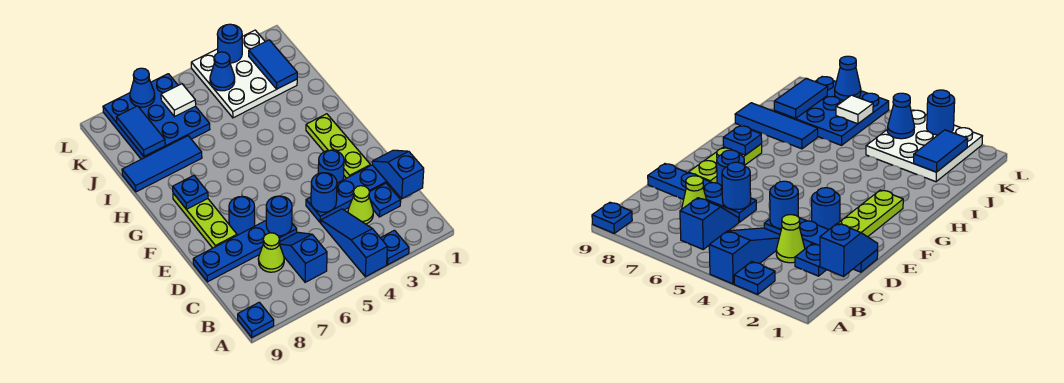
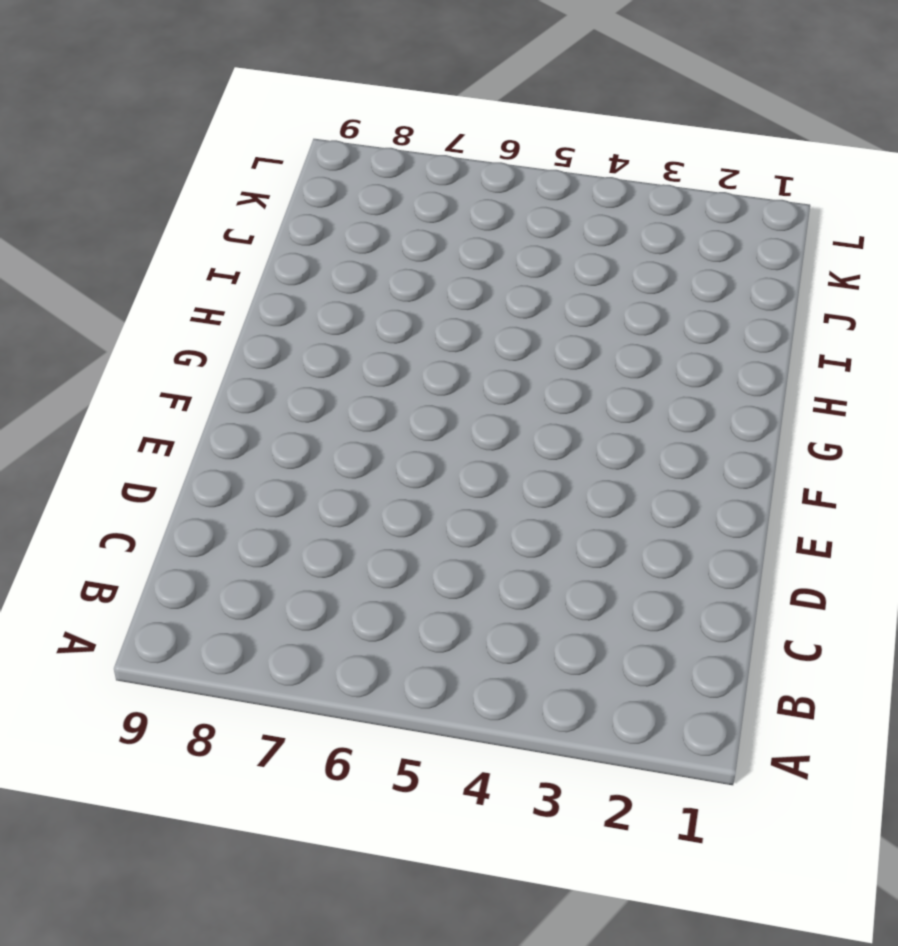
none -> blue plate A3 level 1
none -> blue slope A4:C4 level 1 top A
none -> blue plate A9 level 1

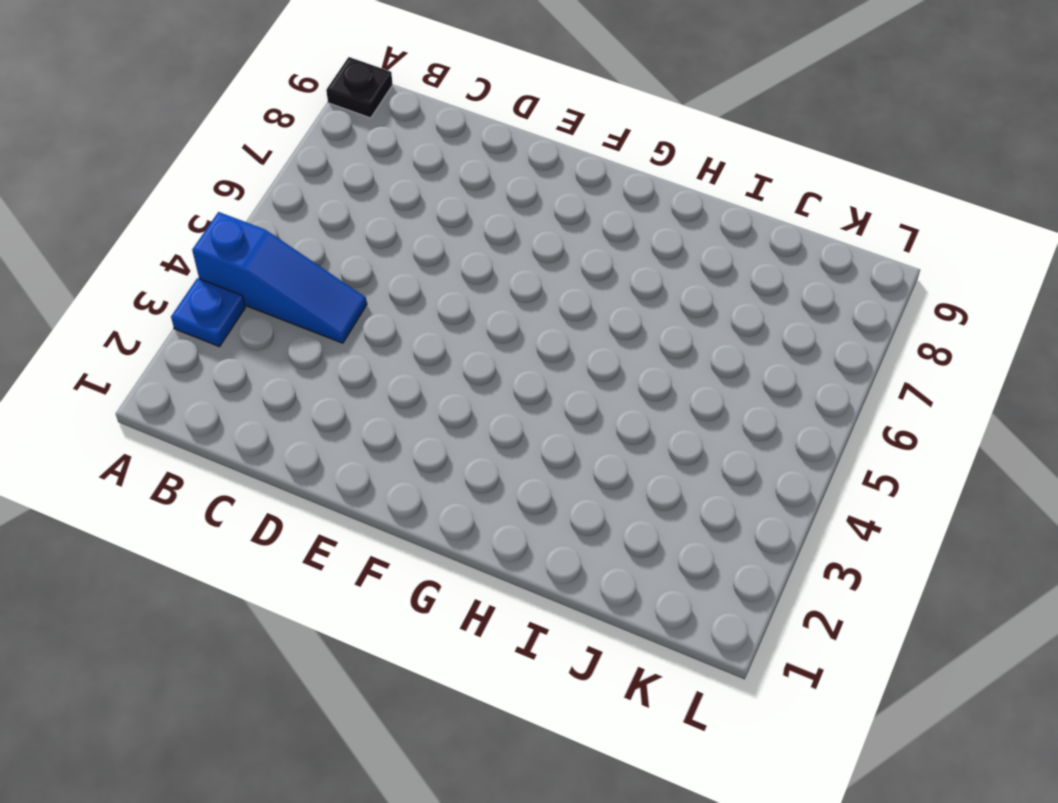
black plate A9 level 1 -> blue plate A9 level 1
none -> blue slope B6:C6 level 1 top B
none -> blue plate C2 level 1
none -> lime cone C3 level 1

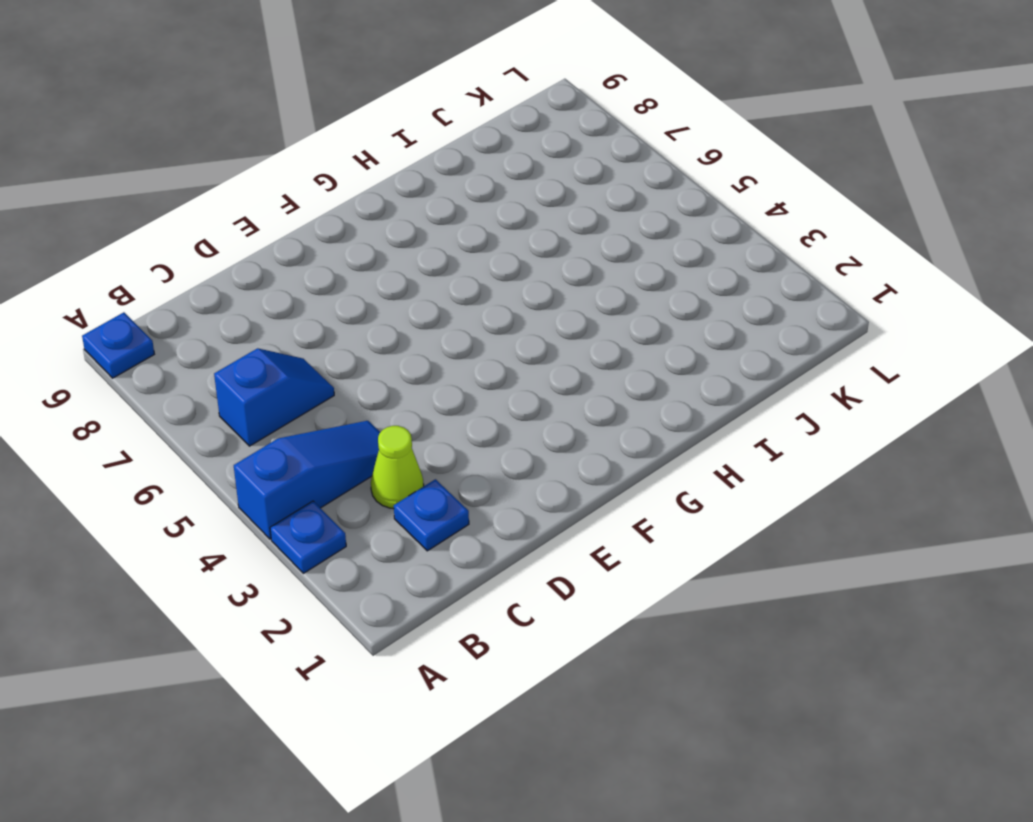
none -> lime cone C7 level 1
none -> blue plate D1:D4 level 1
none -> blue plate D6:D9 level 1

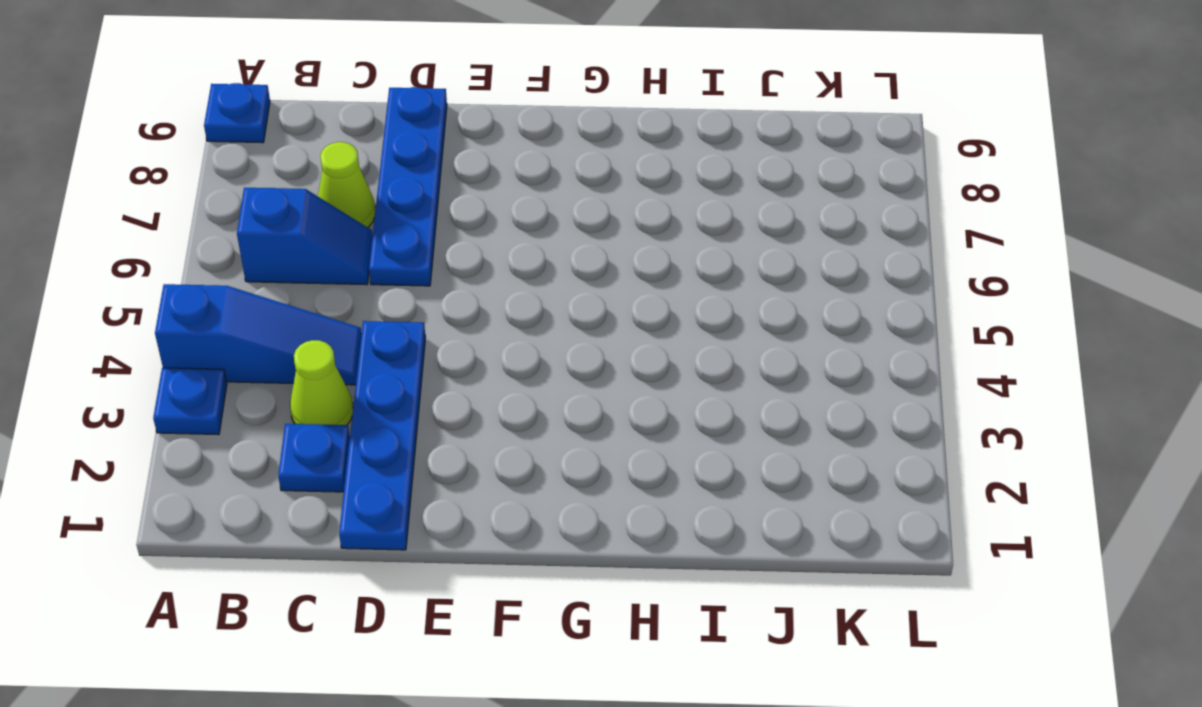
none -> lime plate E2:G2 level 1
none -> blue round brick E3 level 1
none -> blue round brick E7 level 1

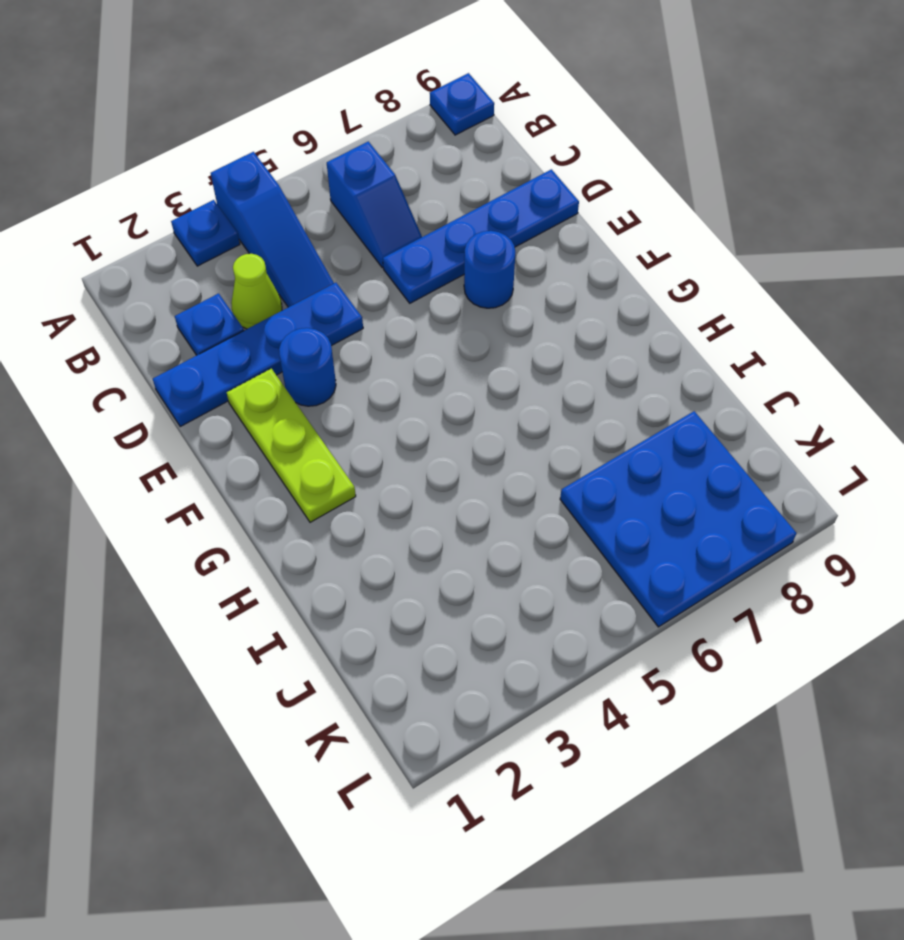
none -> lime cone C7 level 1
none -> lime plate E8:G8 level 1
none -> blue tile I7:I9 level 1

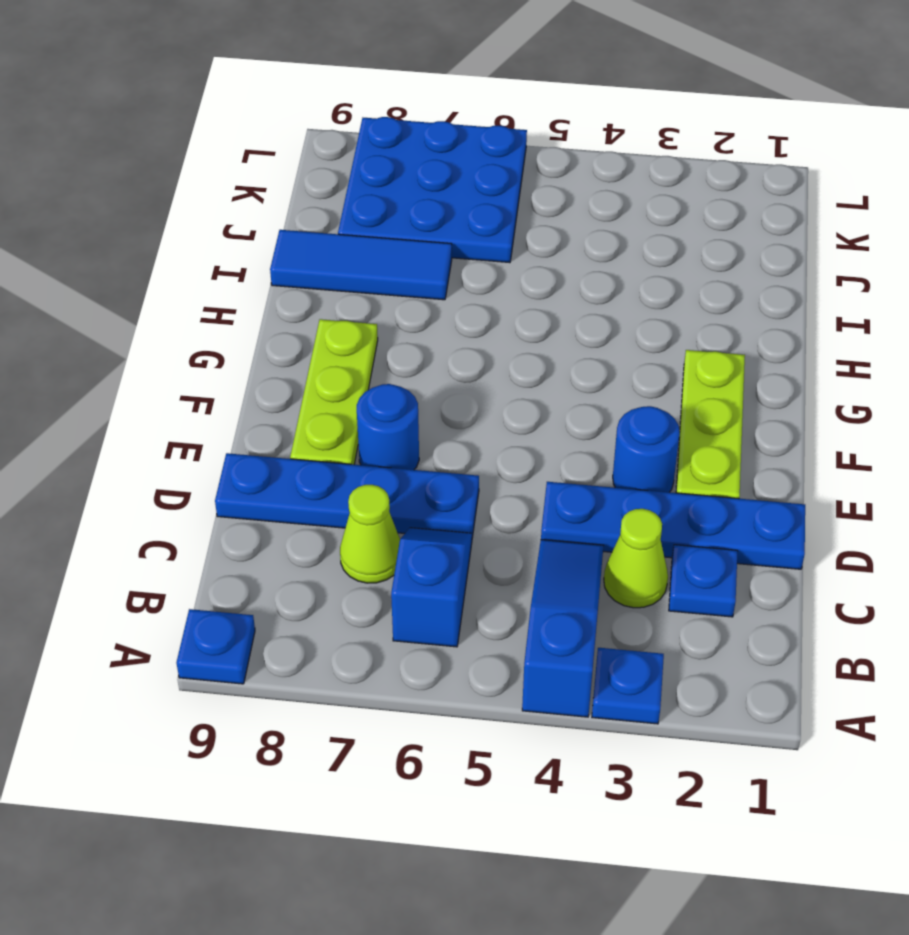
none -> white plate J2:L4 level 1
none -> blue slope C1:D1 level 2 top C
none -> blue round brick D4 level 2

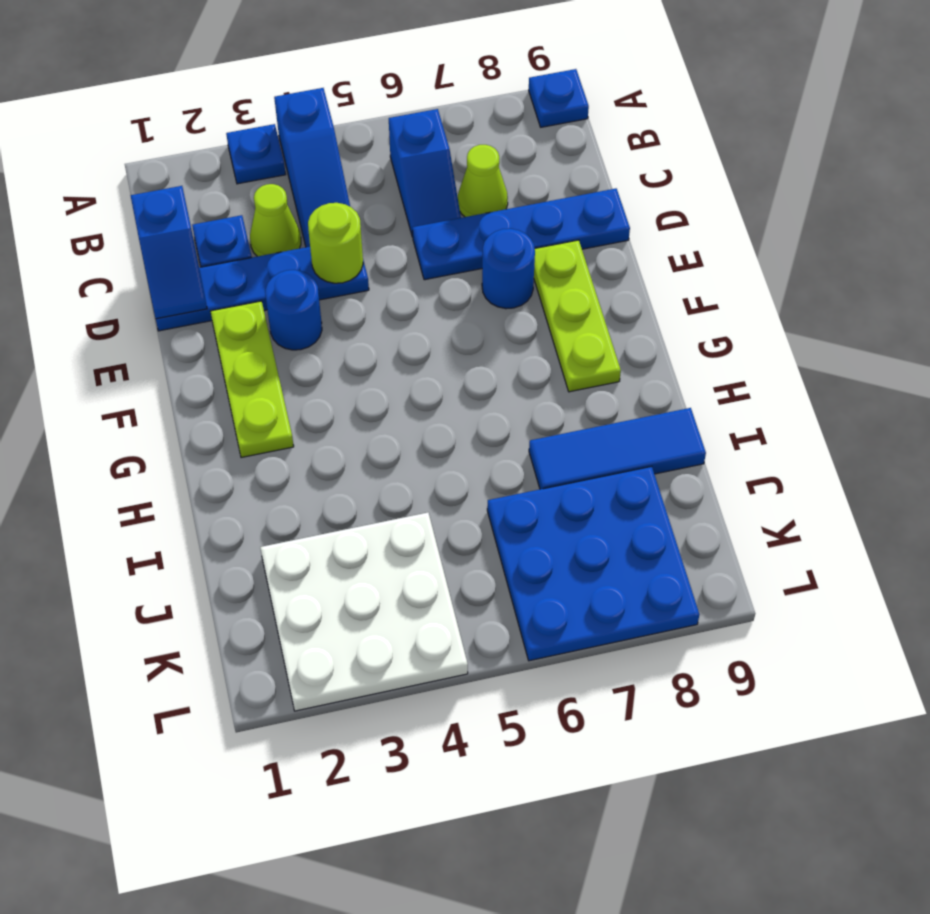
lime round brick D4 level 2 -> blue round brick D4 level 2
none -> blue round brick D6 level 2
none -> blue plate G8 level 2
none -> blue tile J2:K2 level 2

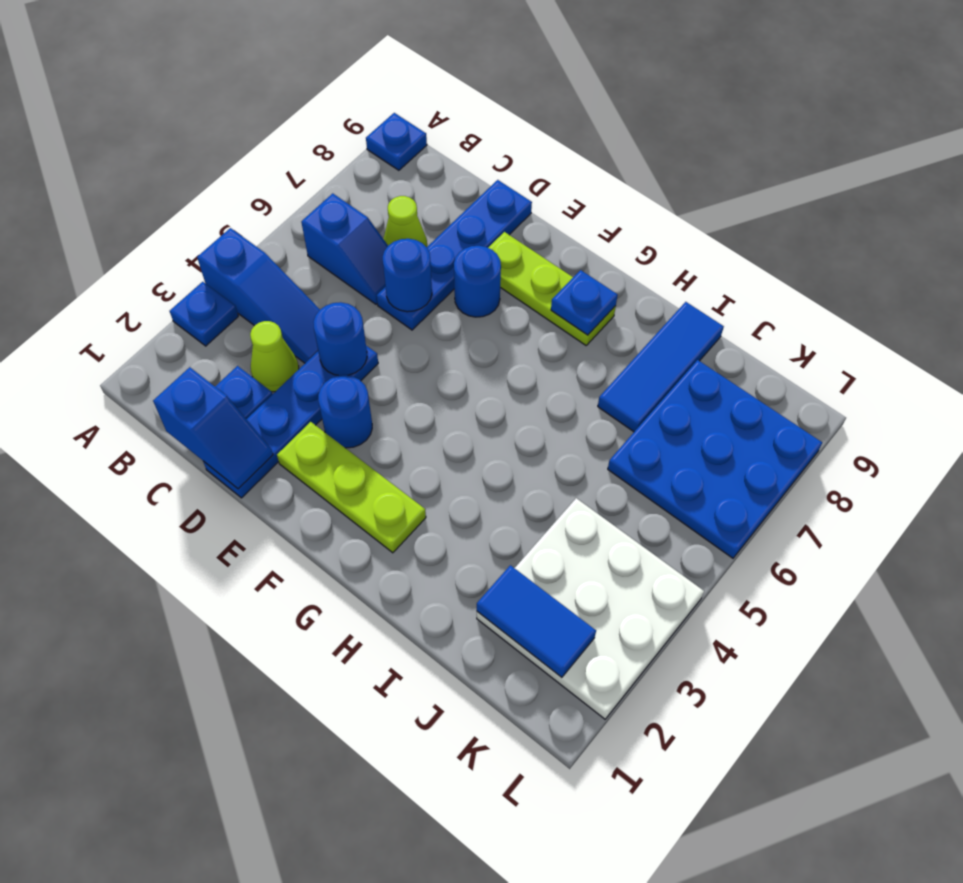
none -> blue tile J8:K8 level 2
none -> blue cone K4 level 2
none -> white tile K6 level 2

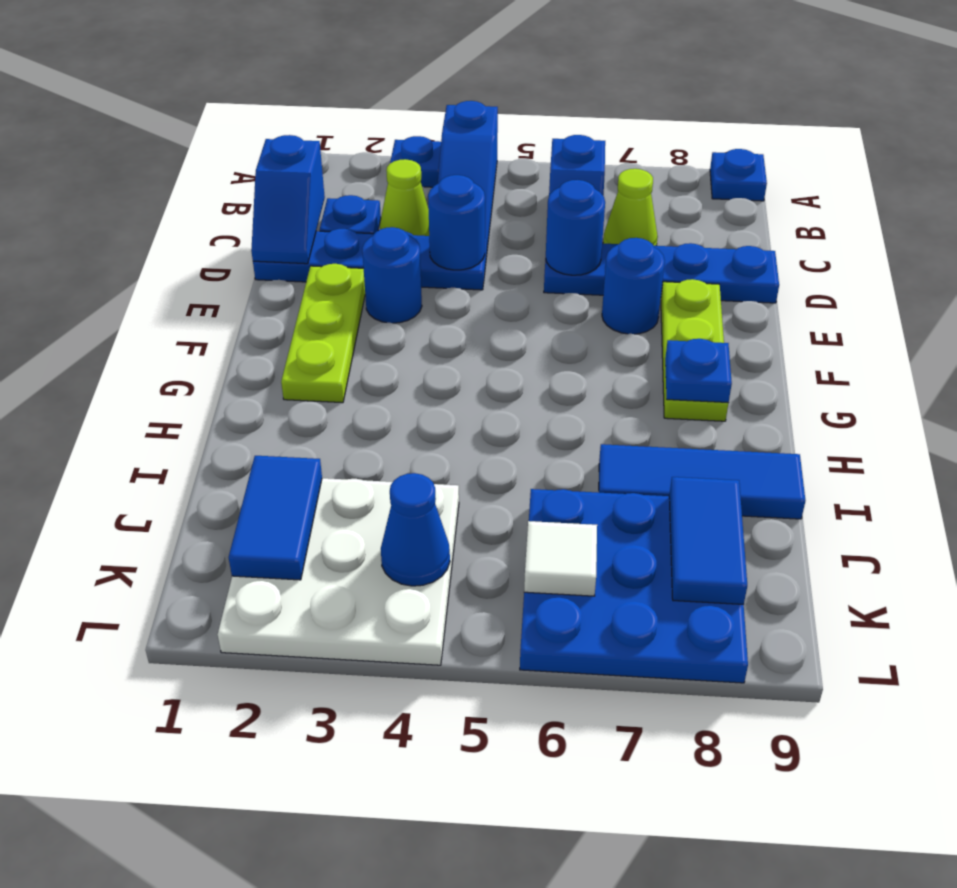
none -> blue round brick L3 level 2
none -> blue cone L7 level 2

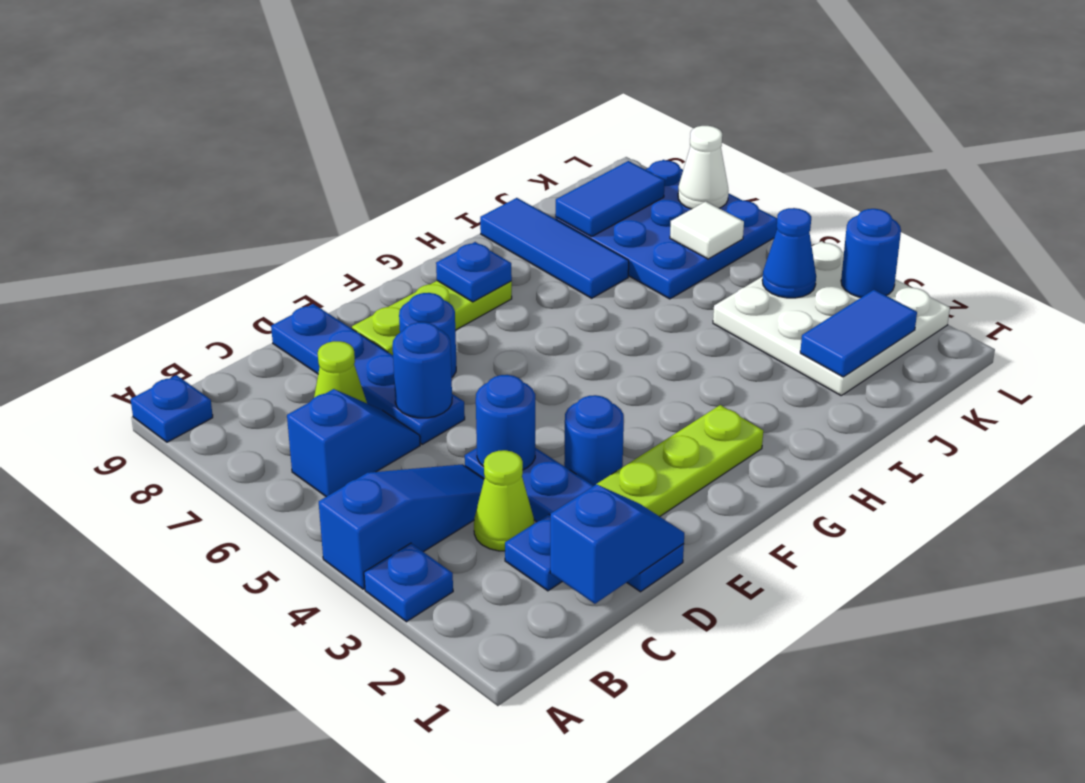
white cone L7 level 2 -> blue cone L7 level 2

